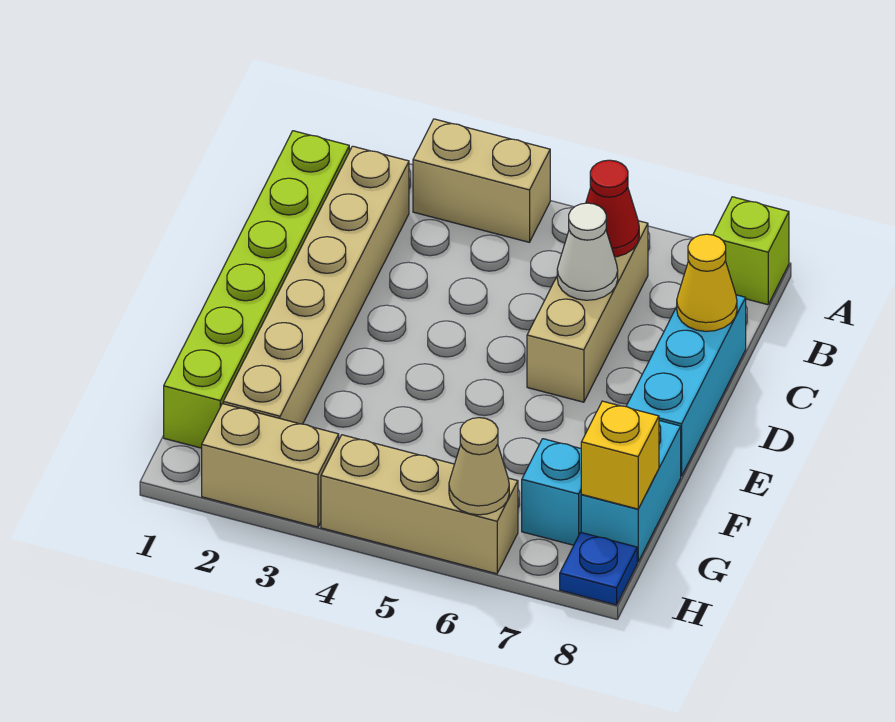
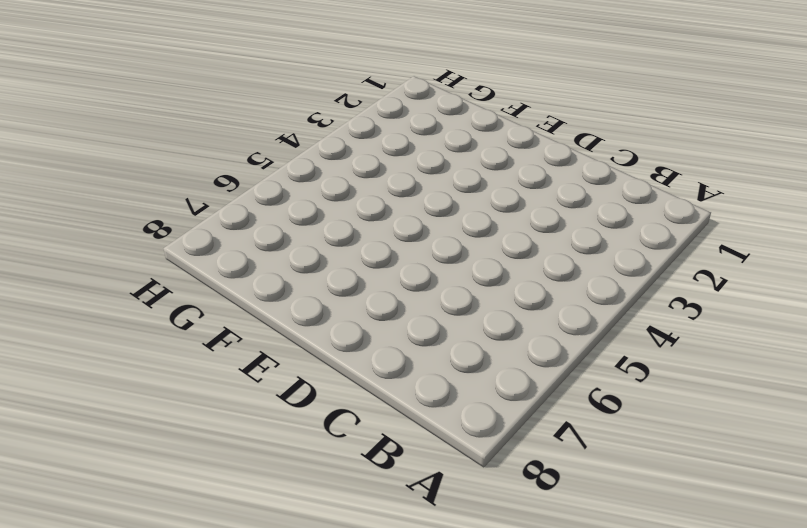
none -> tan brick A3:A4 level 1
none -> lime brick A8 level 1
none -> lime brick B1:G1 level 1

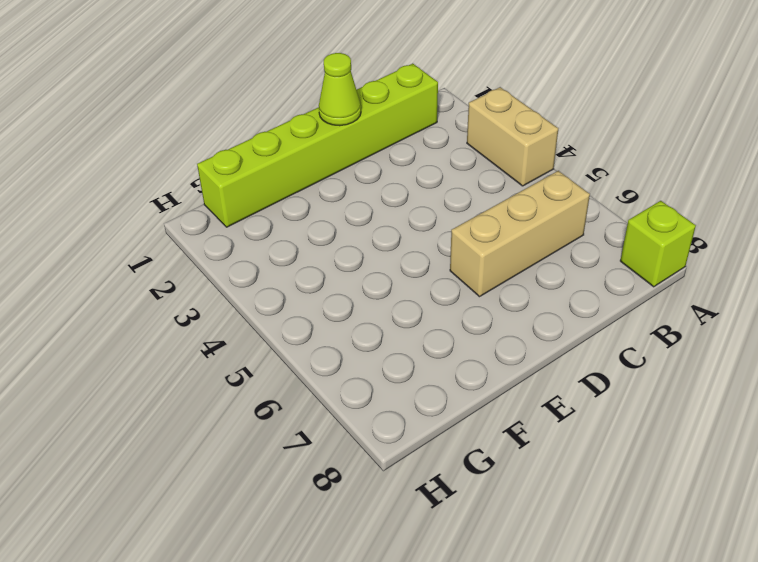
lime cone D1 level 2 -> none
none -> tan brick B2:G2 level 1
none -> cyan brick C8:E8 level 1
none -> cyan brick F8:G8 level 1

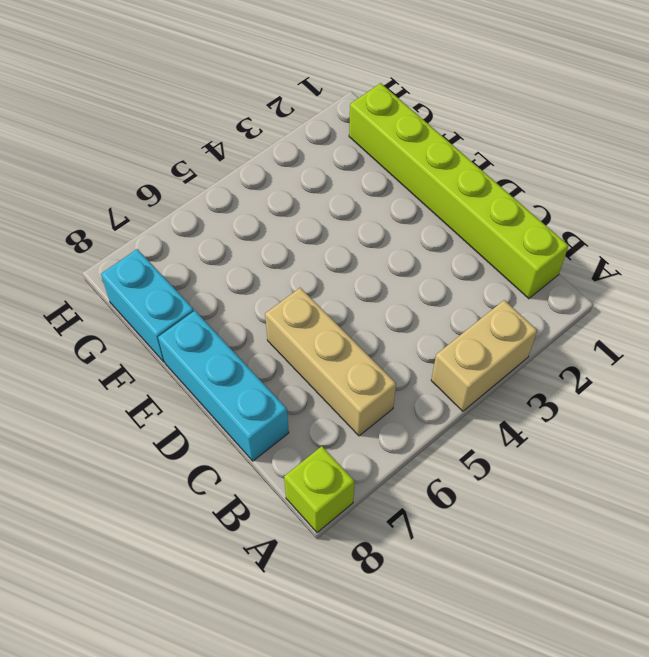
none -> tan brick B2:G2 level 1
none -> cyan brick G7 level 1
none -> tan brick H2:H3 level 1

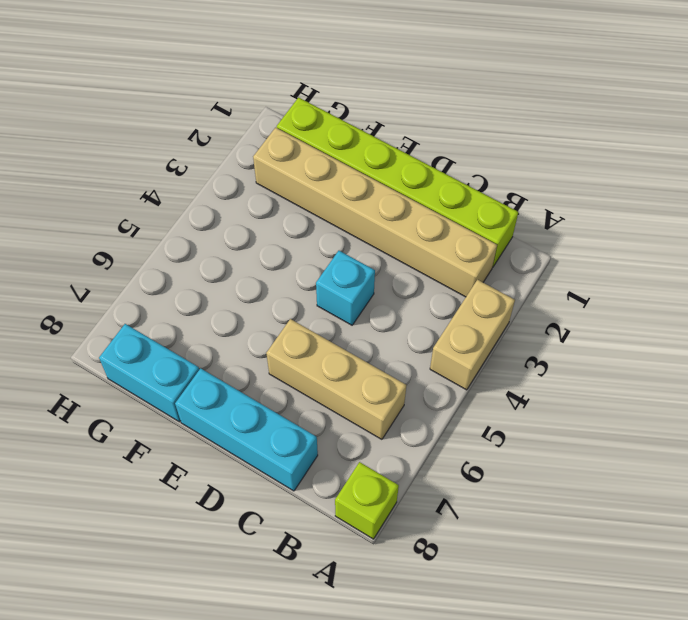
cyan brick D4 level 1 -> cyan brick G7 level 1
none -> tan brick H2:H3 level 1
none -> tan brick H4:H6 level 1
none -> blue plate H8 level 1

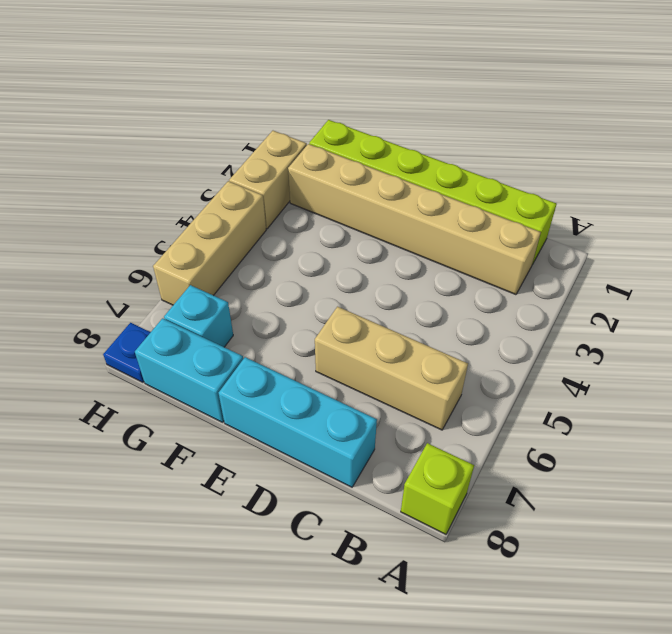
none -> tan brick A3:A4 level 1
none -> red cone B6 level 2
none -> white cone C6 level 2

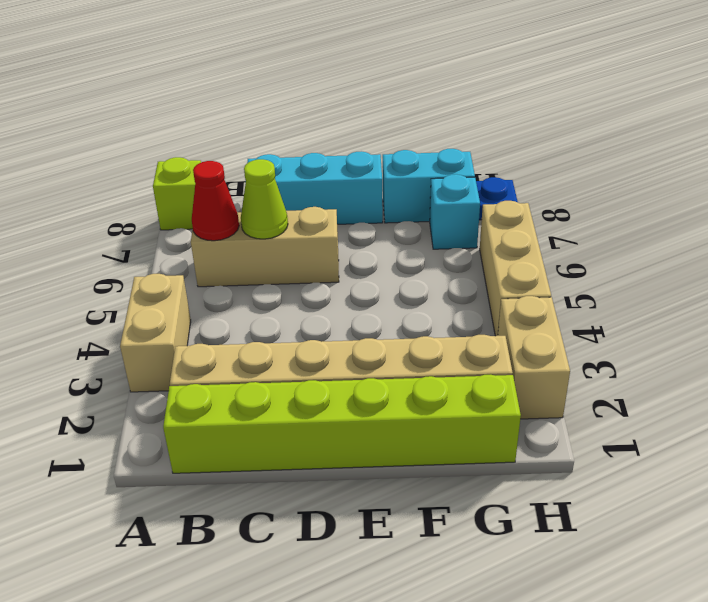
lime cone C6 level 2 -> white cone C6 level 2
none -> yellow cone C8 level 2
none -> yellow brick G8 level 2
none -> tan cone H6 level 2

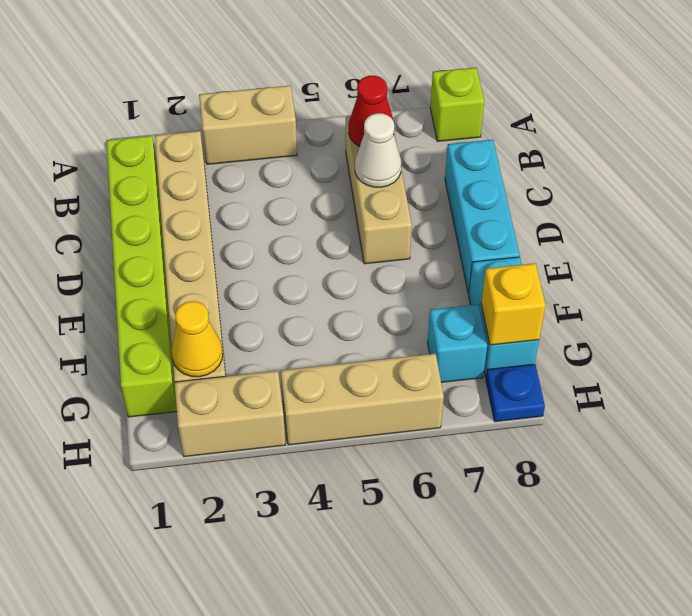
yellow cone G2 level 2 -> yellow cone C8 level 2
none -> tan cone H6 level 2

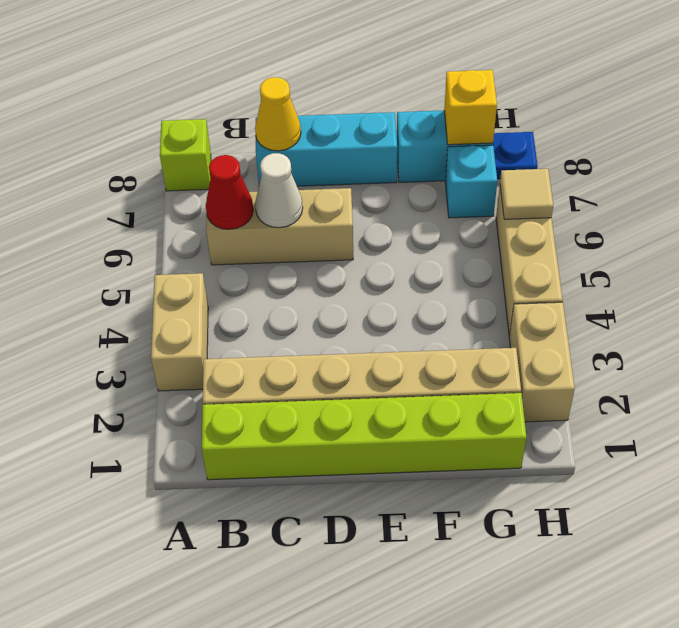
tan tile H6 level 2 -> tan cone H6 level 2

